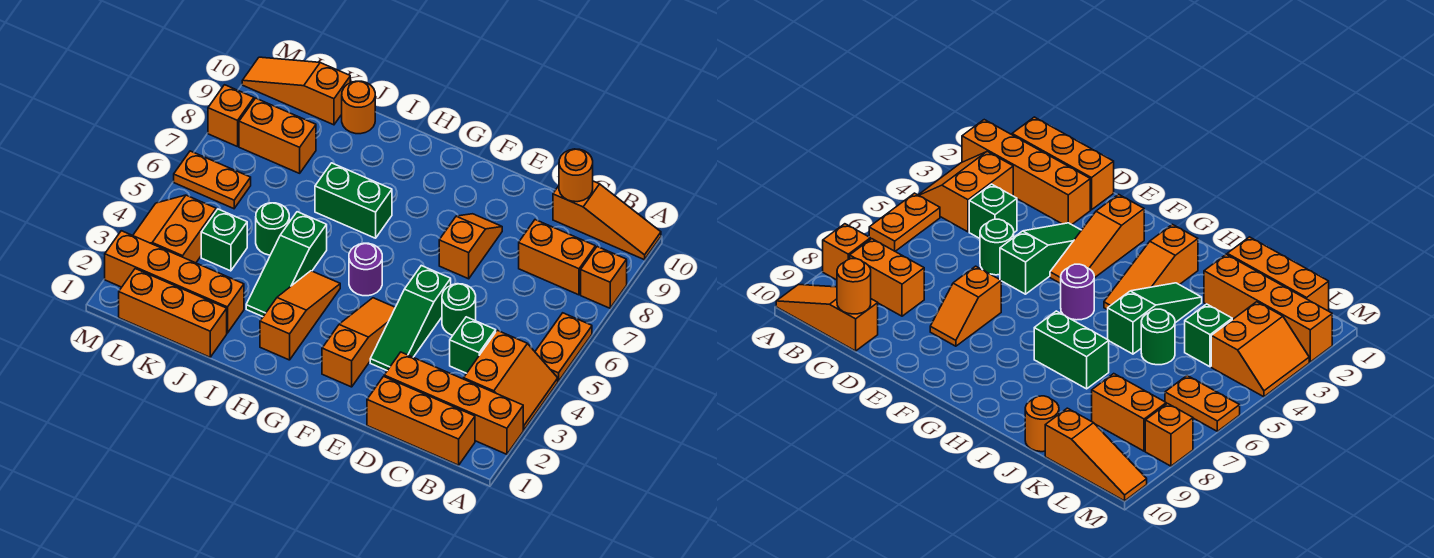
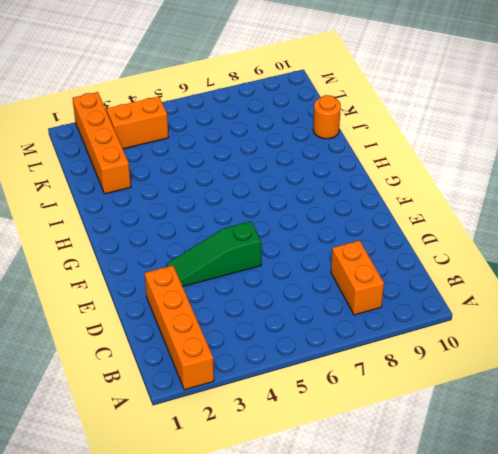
none -> orange slope A3:B4 level 1 top B
none -> orange plate A5:A6 level 1
none -> orange brick A8 level 1

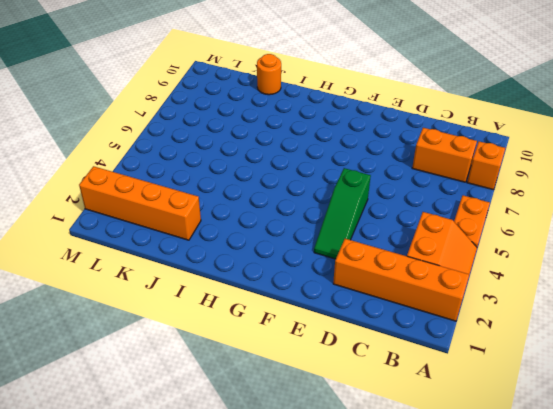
none -> orange slope A10:C10 level 1 top C
none -> orange brick B1:D1 level 1
none -> green brick C4 level 1

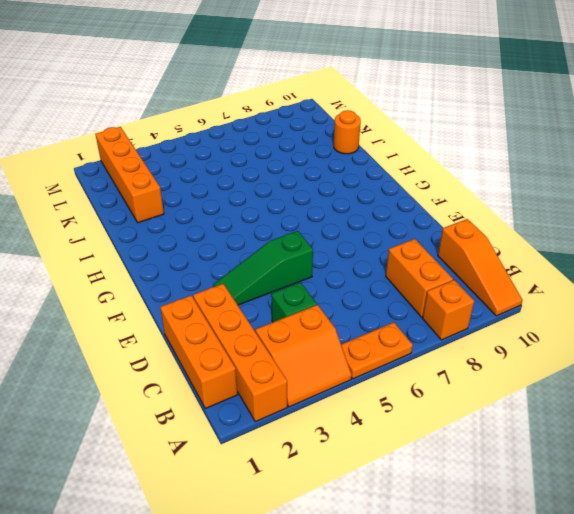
none -> green round brick D5 level 1
none -> orange slope E7:E8 level 1 top 7
none -> orange slope F2:F4 level 1 top 2

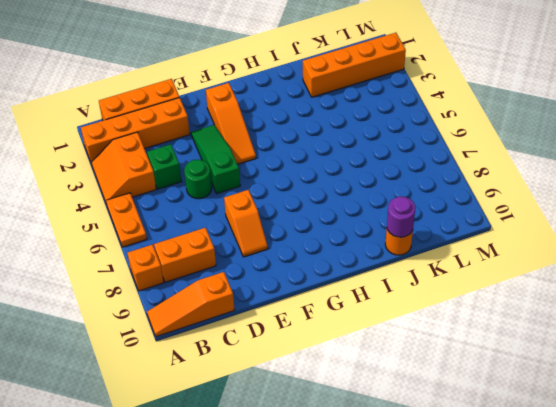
purple round brick J10 level 2 -> purple round brick G5 level 1
none -> orange slope H2:H4 level 1 top 2
none -> green brick H7:I7 level 1
none -> green slope I3:I5 level 1 top 5

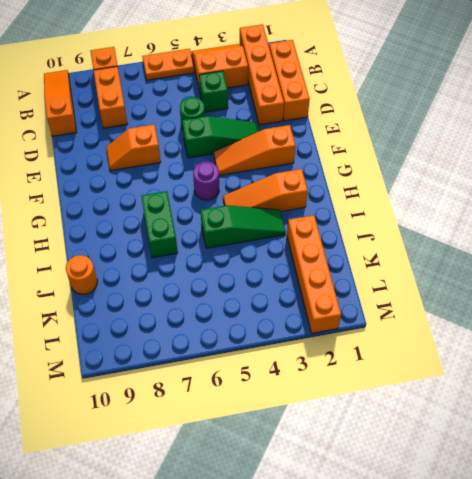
none -> orange brick J1:L1 level 1
none -> green round brick J5 level 1
none -> green brick K4 level 1

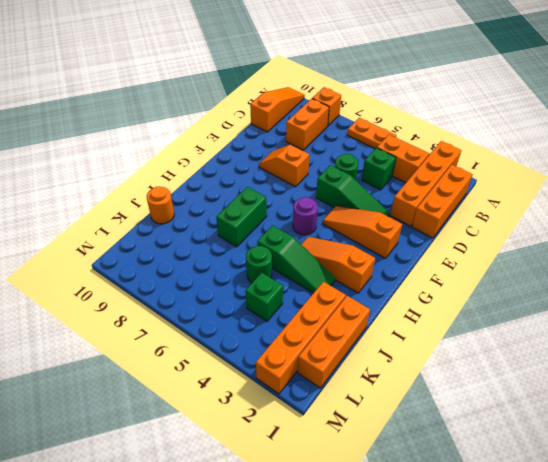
none -> orange brick K8:L8 level 1
none -> orange slope K10:M10 level 1 top K
none -> orange slope L3:M4 level 1 top L

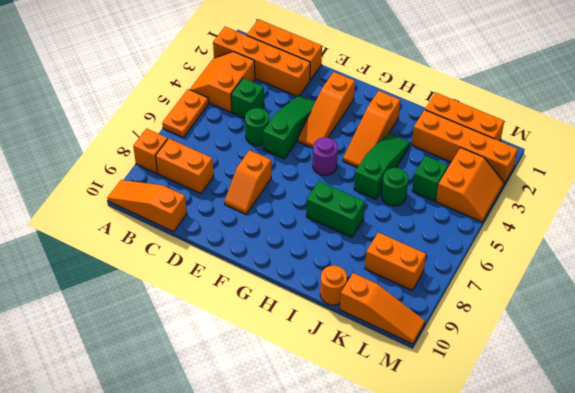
none -> orange plate L6:M6 level 1
none -> orange brick M8 level 1
none -> orange round brick C10 level 2

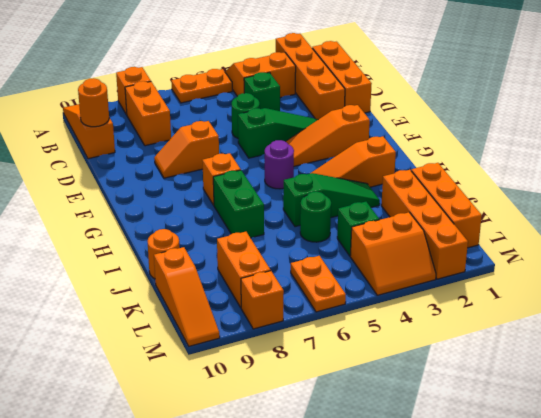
orange brick G7 level 1 -> none

